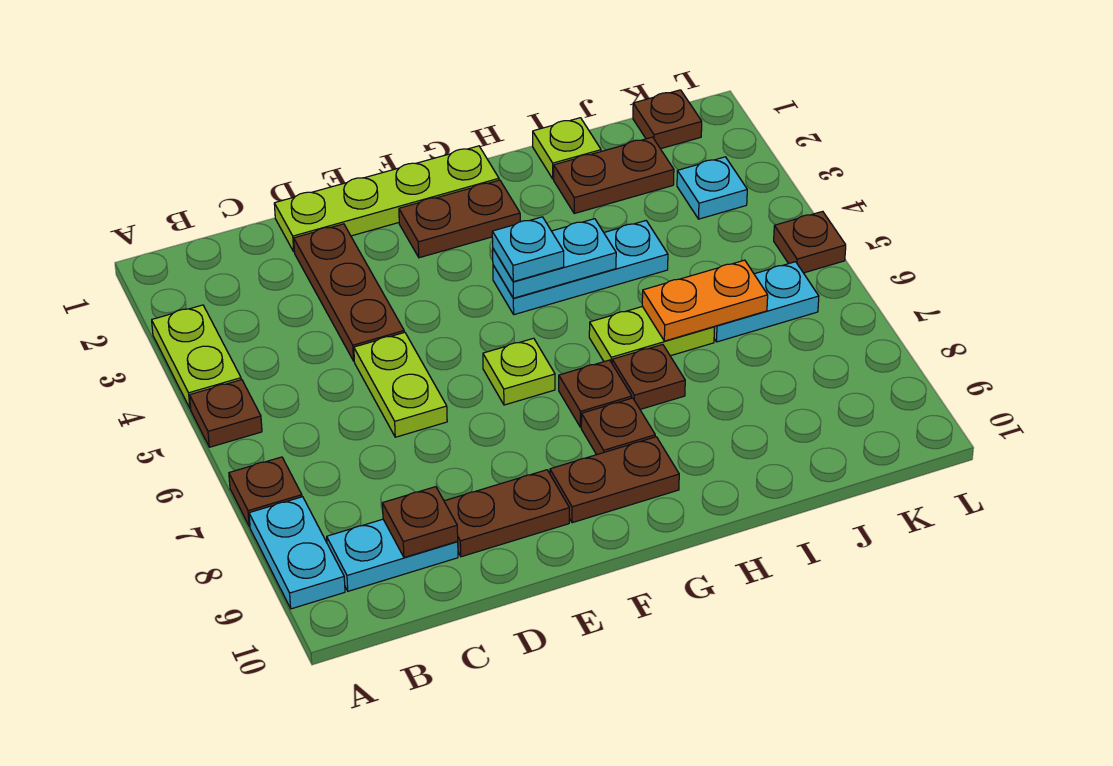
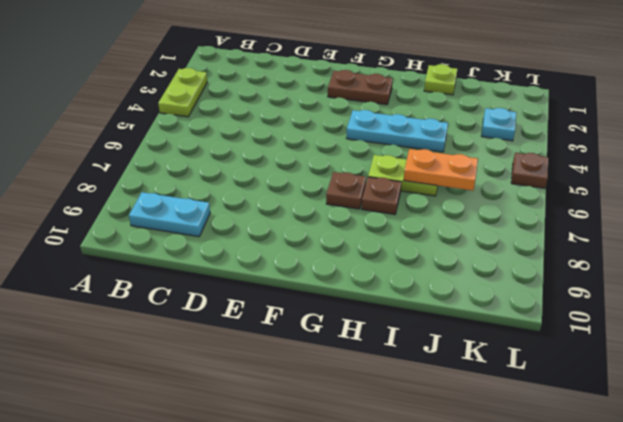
none -> brown plate A5 level 1
none -> brown plate A7 level 1
none -> cyan plate A8:A9 level 1

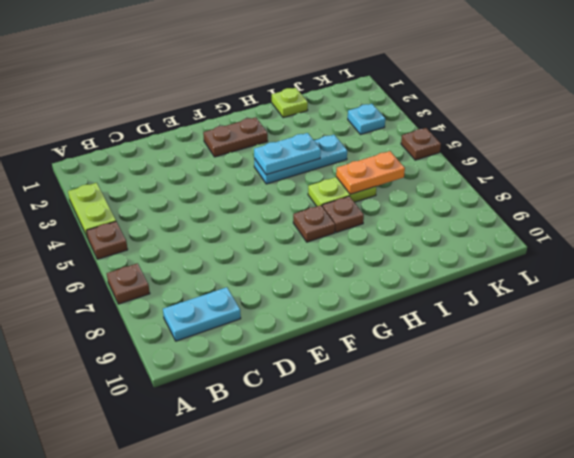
none -> cyan plate A8:A9 level 1
none -> lime plate D1:G1 level 1
none -> brown plate D2:D4 level 1

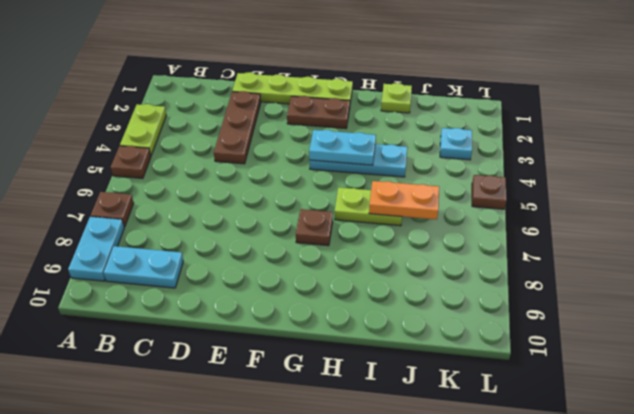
none -> lime plate D5:D6 level 1
none -> brown plate D9:E9 level 1
none -> lime plate F6 level 1

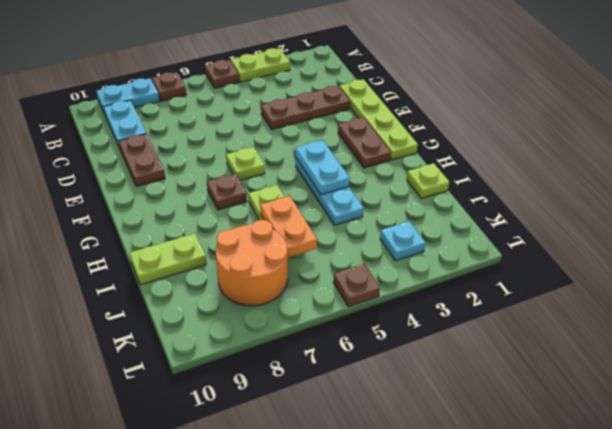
lime plate I9:I10 level 1 -> lime plate D5:D6 level 1
orange round brick J7:K8 level 1 -> none
none -> brown plate F9:G9 level 1
none -> brown plate G8 level 1
none -> brown plate H7 level 1

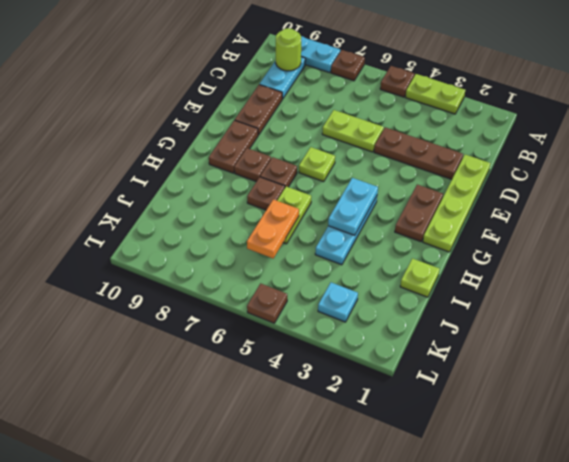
lime round brick B9 level 2 -> none
none -> brown plate I2:J2 level 1
none -> cyan plate J6:K6 level 1
none -> brown plate K1 level 1

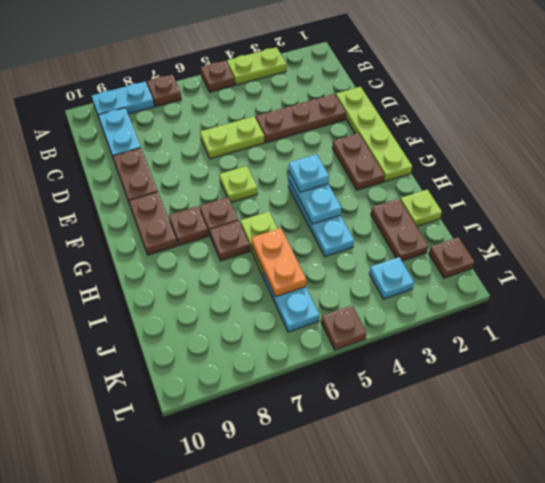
none -> brown plate C9 level 2

